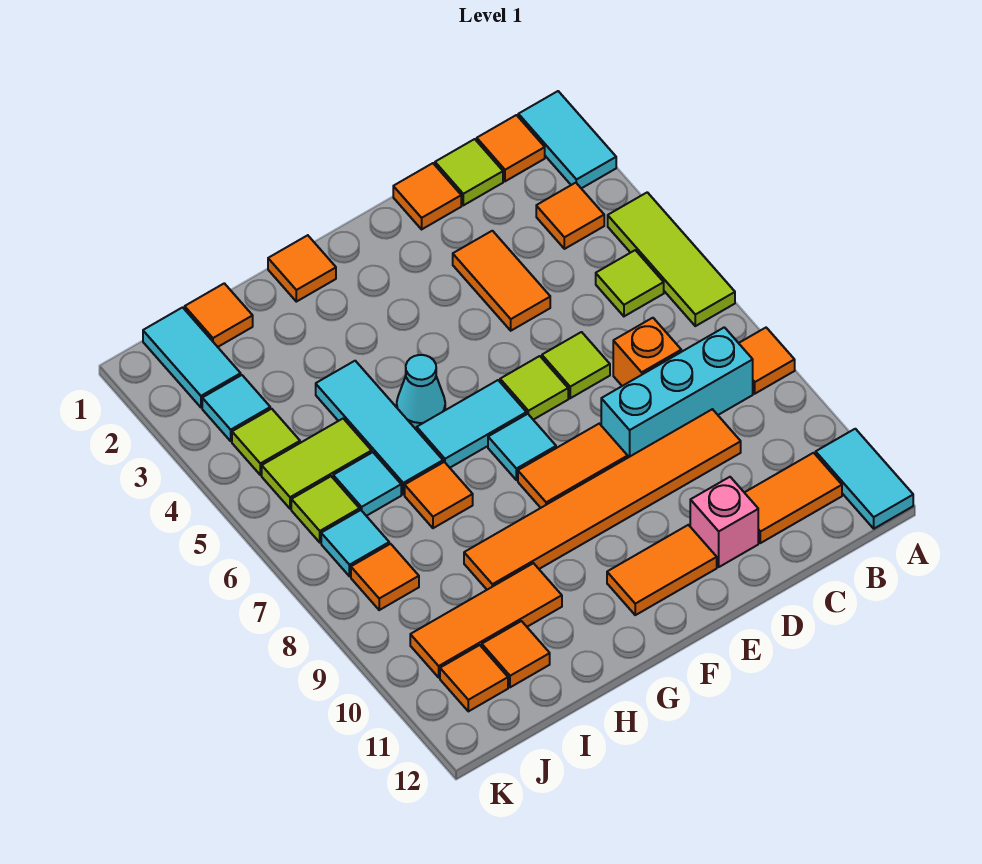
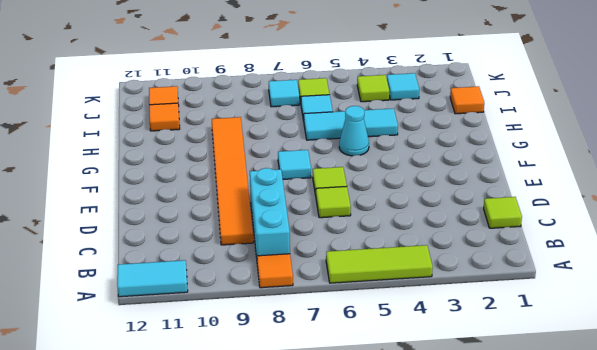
none -> cyan tile A1:A2 level 1
none -> orange tile B1 level 1
none -> orange tile B3 level 1
none -> lime tile B5 level 1

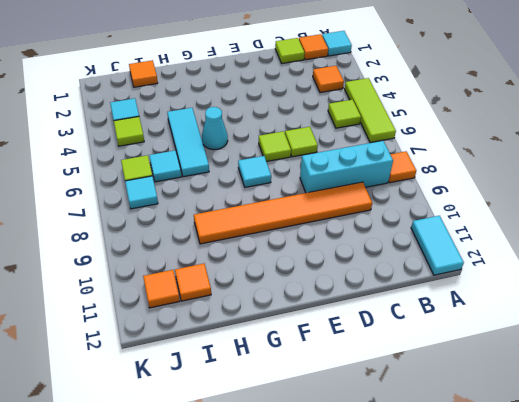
cyan tile A1 level 1 -> cyan tile A1:A2 level 1
none -> orange tile B11:C11 level 1
none -> orange brick C7 level 1
none -> orange tile D1 level 1
none -> orange tile D3:D4 level 1

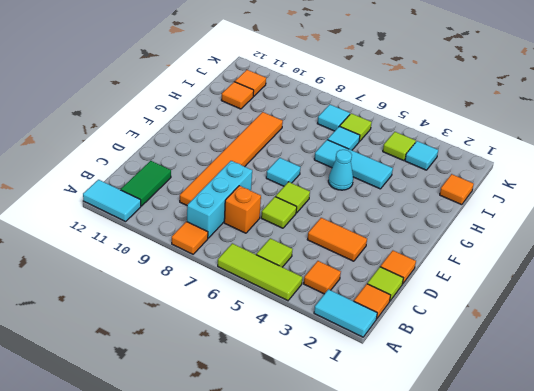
green tile B11:C11 level 1 -> orange tile B11:C11 level 1
none -> pink brick D11 level 1
none -> orange tile E8:F8 level 1
none -> orange tile E11:F11 level 1
none -> cyan tile F6:G6 level 1

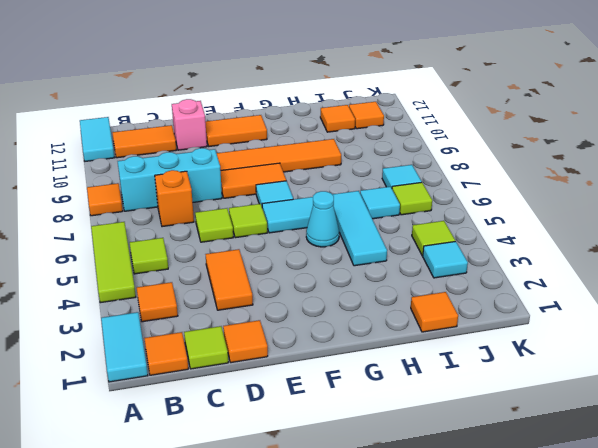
none -> orange tile G1 level 1
none -> orange tile H7 level 1
none -> orange tile H10:J10 level 1
none -> lime tile I5:J5 level 1

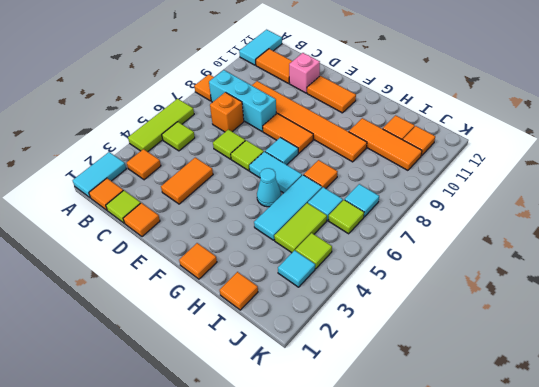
lime tile I4:I5 level 1 -> lime tile I5:J5 level 1
none -> cyan tile J1:J2 level 1
none -> orange tile J8 level 1

